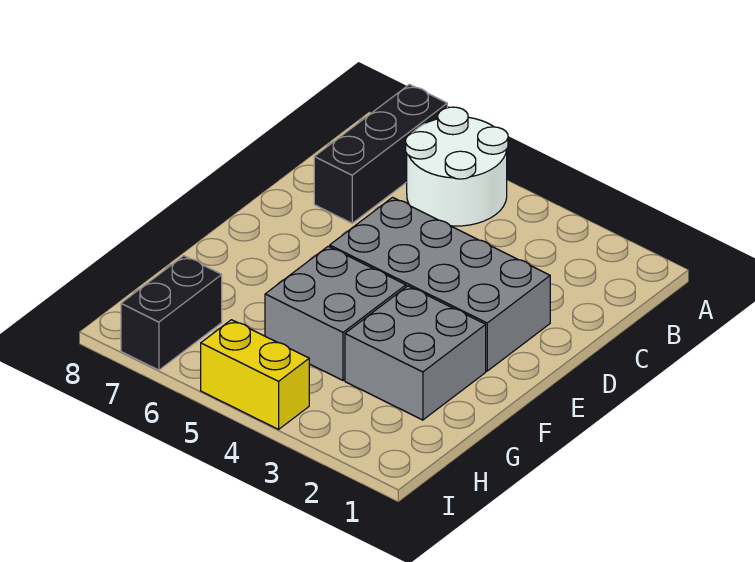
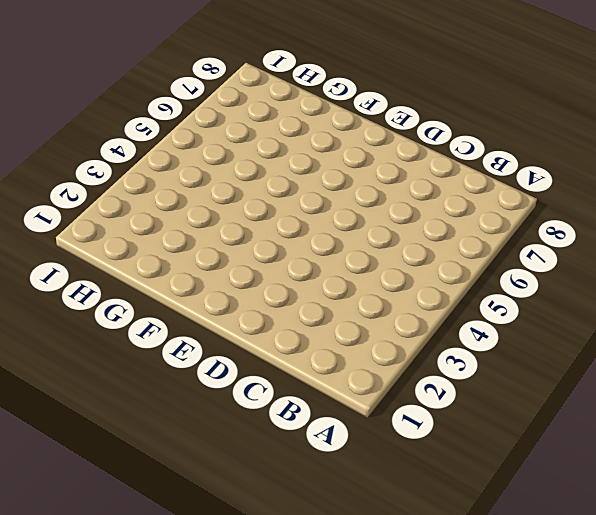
none -> white round brick A5:B6 level 1
none -> black brick A7:C7 level 1

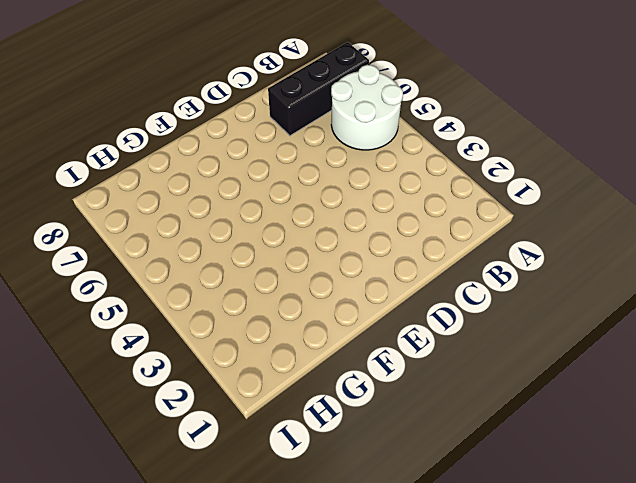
none -> grey brick D2:E5 level 1
none -> grey brick F2:G3 level 1

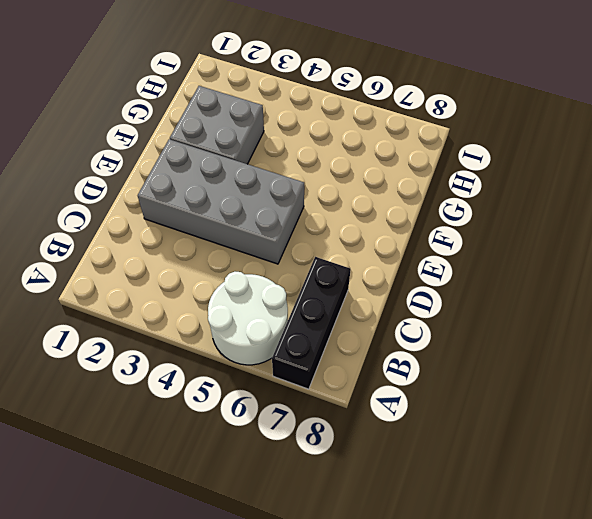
none -> grey brick F4:G5 level 1
none -> black brick H7:I7 level 1

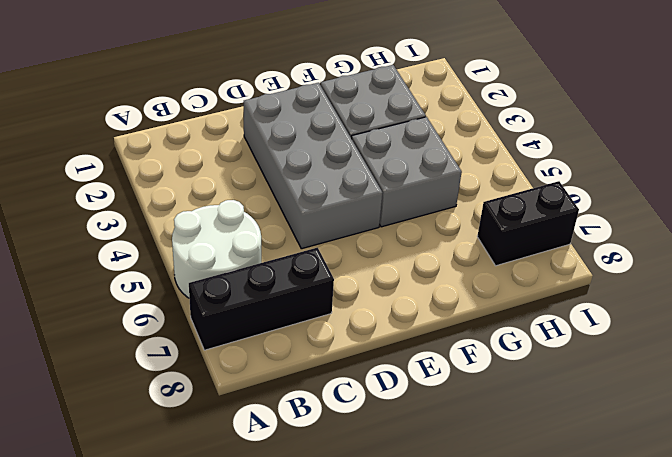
none -> yellow brick I4:I5 level 1

